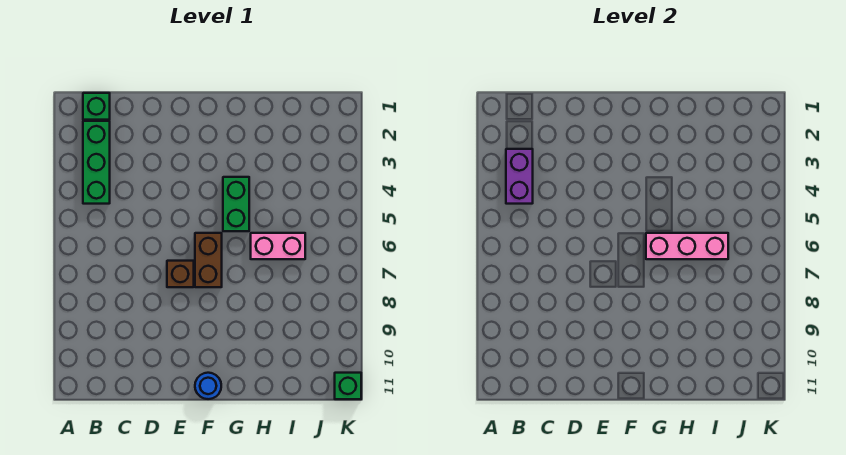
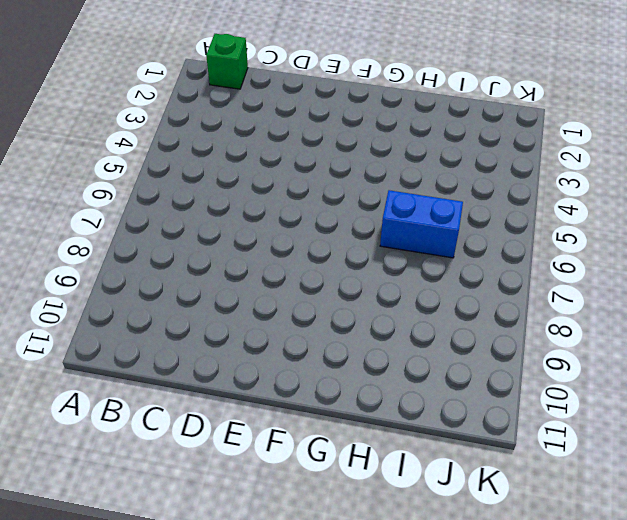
blue brick H6:I6 level 1 -> pink brick H6:I6 level 1
none -> green brick B2:B4 level 1
none -> brown brick E7 level 1

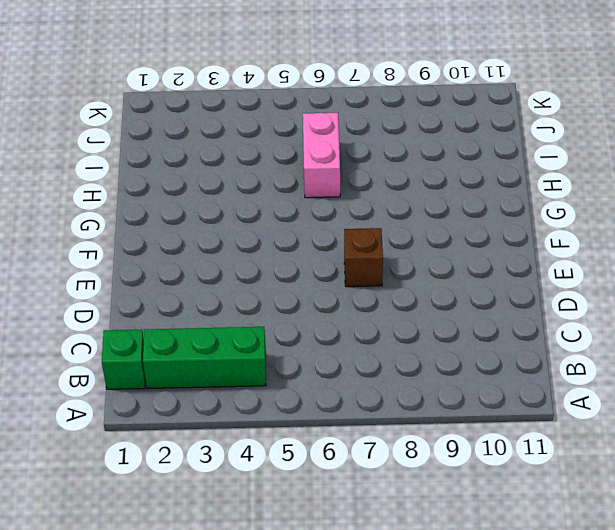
none -> brown brick F6:F7 level 1
none -> blue round brick F11 level 1

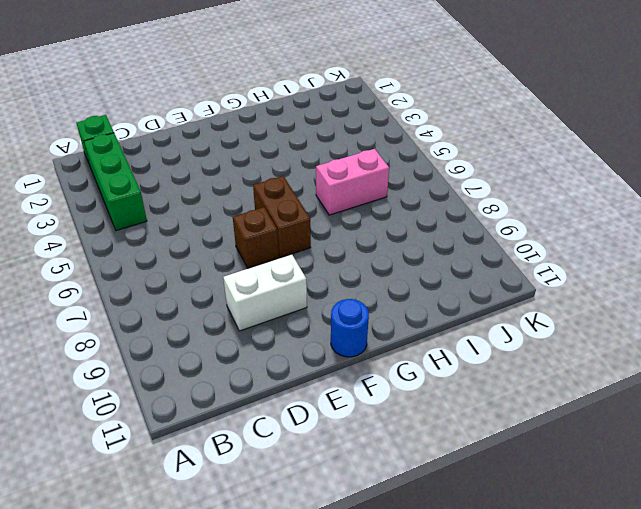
white brick D9:E9 level 1 -> none
none -> green brick G4:G5 level 1
none -> green brick K11 level 1

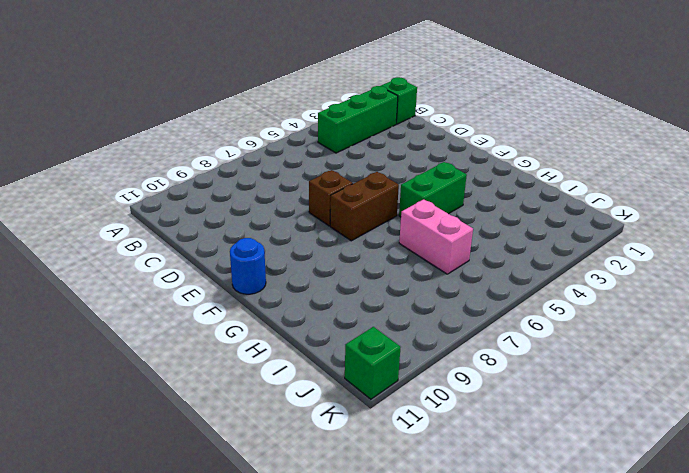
none -> purple brick B3:B4 level 2
none -> pink brick G6:I6 level 2

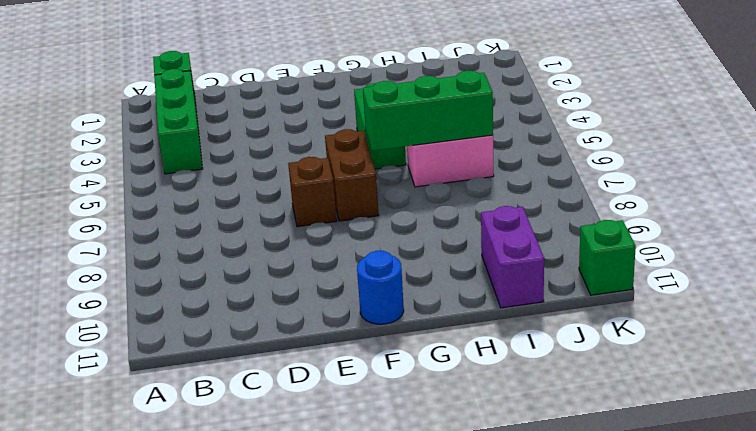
green brick G6:I6 level 2 -> pink brick G6:I6 level 2
purple brick I10:I11 level 1 -> purple brick B3:B4 level 2

